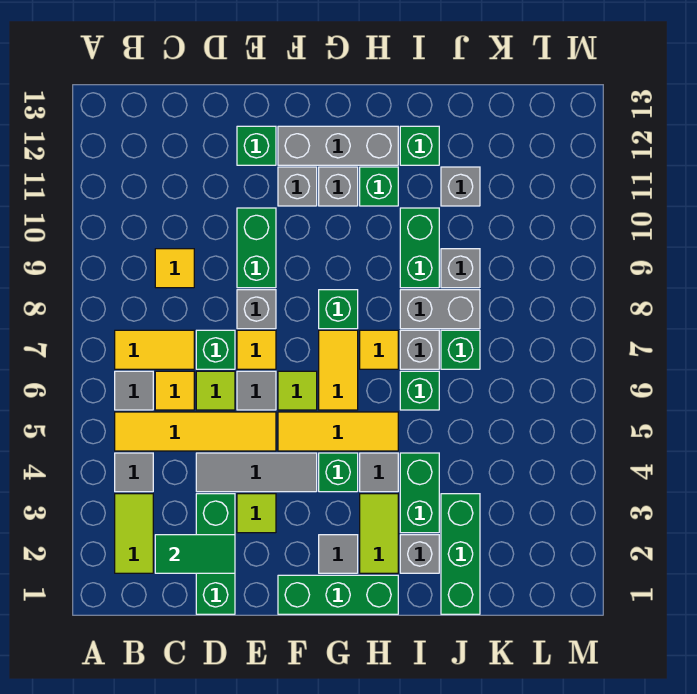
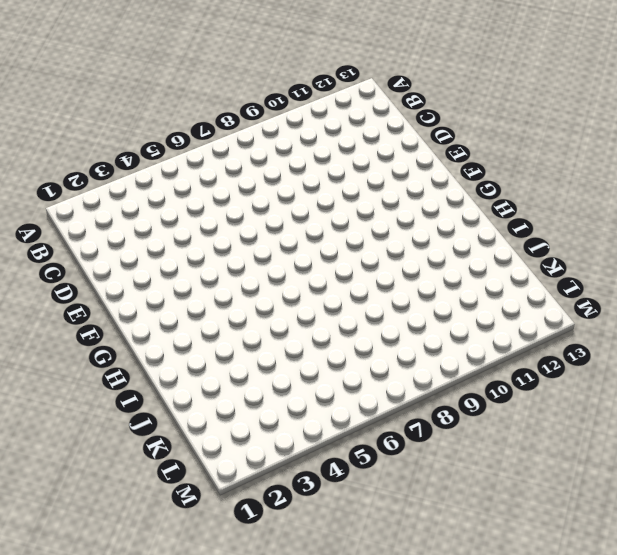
none -> lime tile B2:B3 level 1
none -> grey tile B4 level 1
none -> yellow tile B5:E5 level 1
none -> grey tile B6 level 1

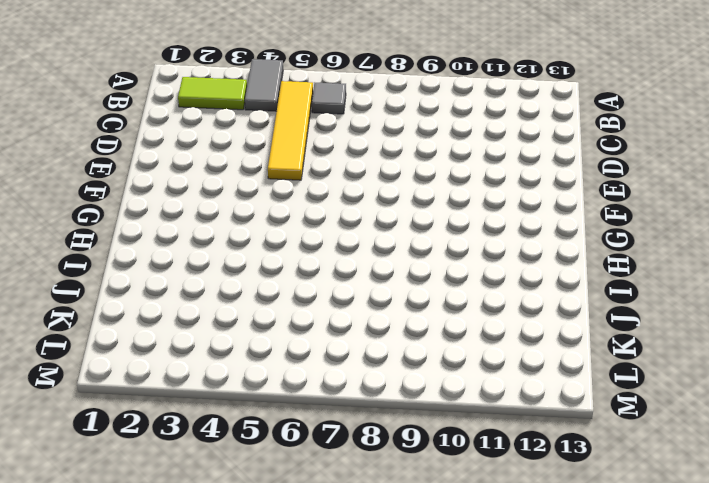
grey tile A4:B4 level 1 -> grey tile B4 level 1
none -> yellow tile B7:C7 level 1
none -> yellow tile C6 level 1
none -> yellow tile C9 level 1
none -> green brick D1:D3 level 1

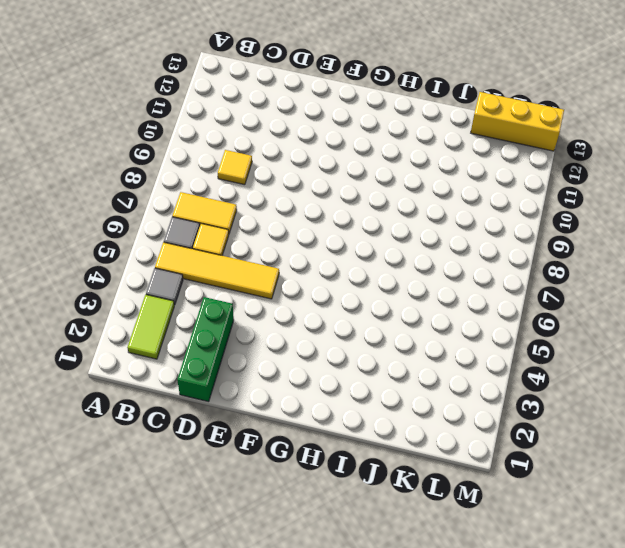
yellow brick K13:M13 level 1 -> none
none -> grey tile D4:F4 level 1
none -> lime tile D6 level 1
none -> green brick D7 level 1
none -> lime tile E3 level 1

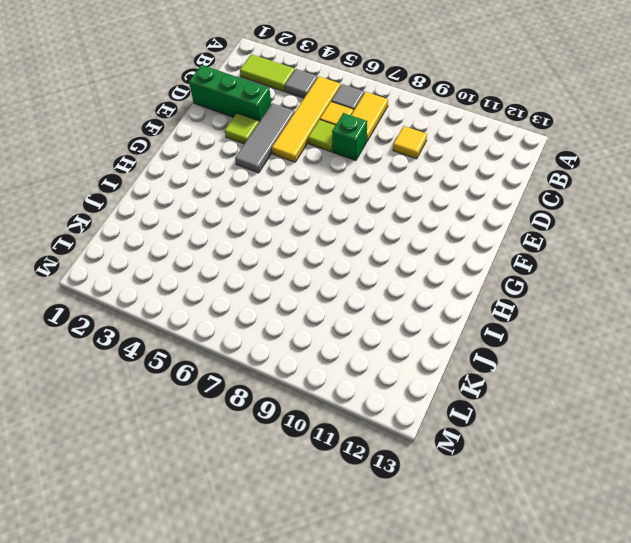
none -> grey tile E6 level 1
none -> yellow tile E7 level 1
none -> grey brick E8 level 1
none -> green brick E9:E10 level 1

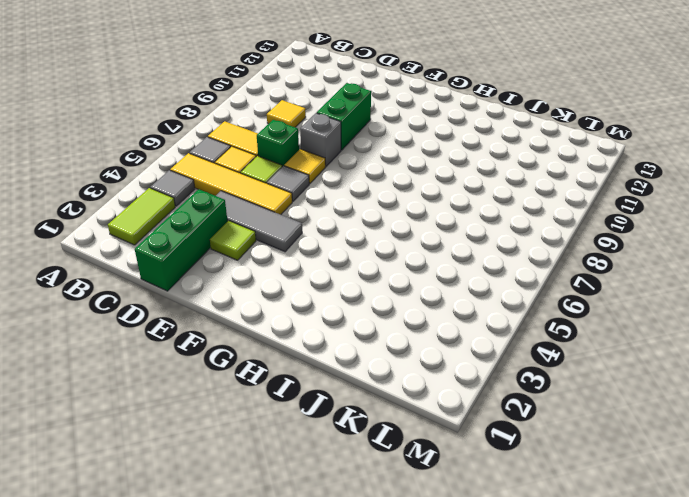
none -> green brick E12 level 1
none -> green brick F1:H1 level 1
none -> yellow tile F5:H5 level 1
none -> lime tile F6 level 1

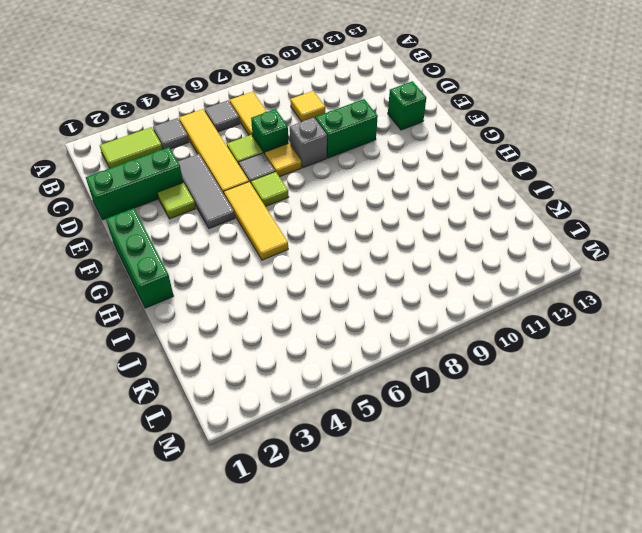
none -> yellow tile C6 level 1
none -> grey brick F11 level 1
none -> grey brick F12:H12 level 1
none -> grey tile G2 level 1

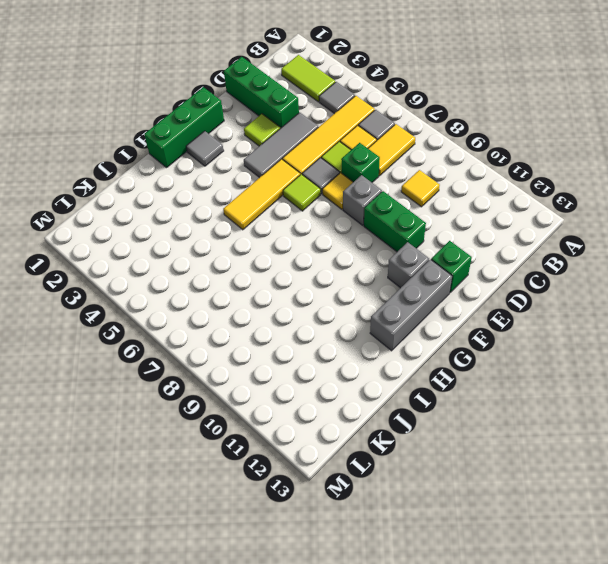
none -> green brick G4 level 1
none -> yellow tile G6:G7 level 1
none -> green brick G8 level 1
none -> grey brick G11 level 1

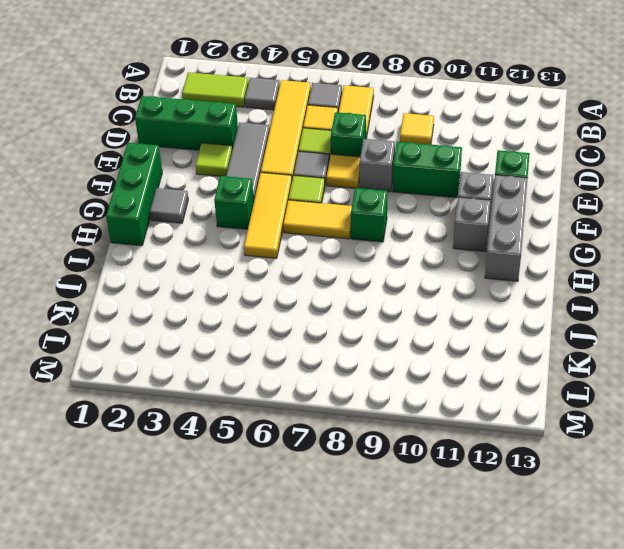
none -> lime tile H2:H3 level 1
none -> grey tile H4 level 1
none -> yellow tile H7 level 1
none -> green brick H11 level 1

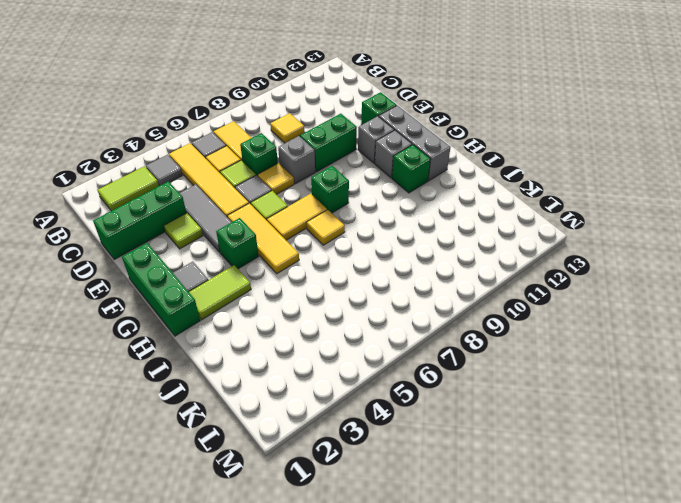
none -> grey tile H4 level 1
none -> grey brick I2 level 1
none -> green brick I3:I4 level 1
none -> green brick I6 level 1

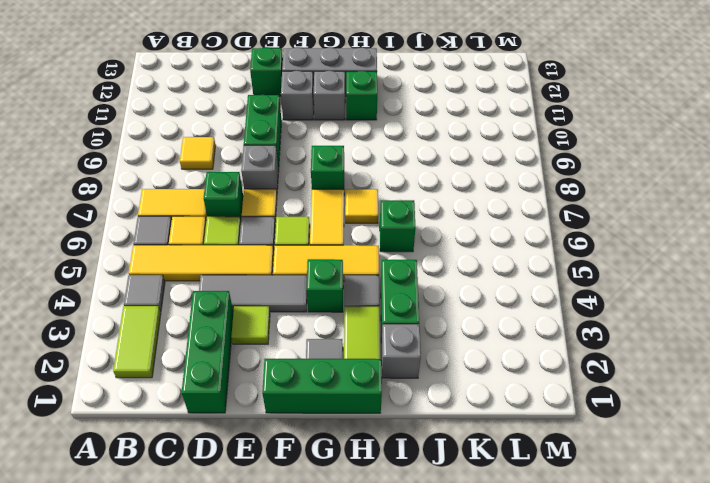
none -> grey brick I7 level 1
none -> grey brick I8:J8 level 1
none -> green brick I9:I10 level 1
none -> green brick I12 level 1

